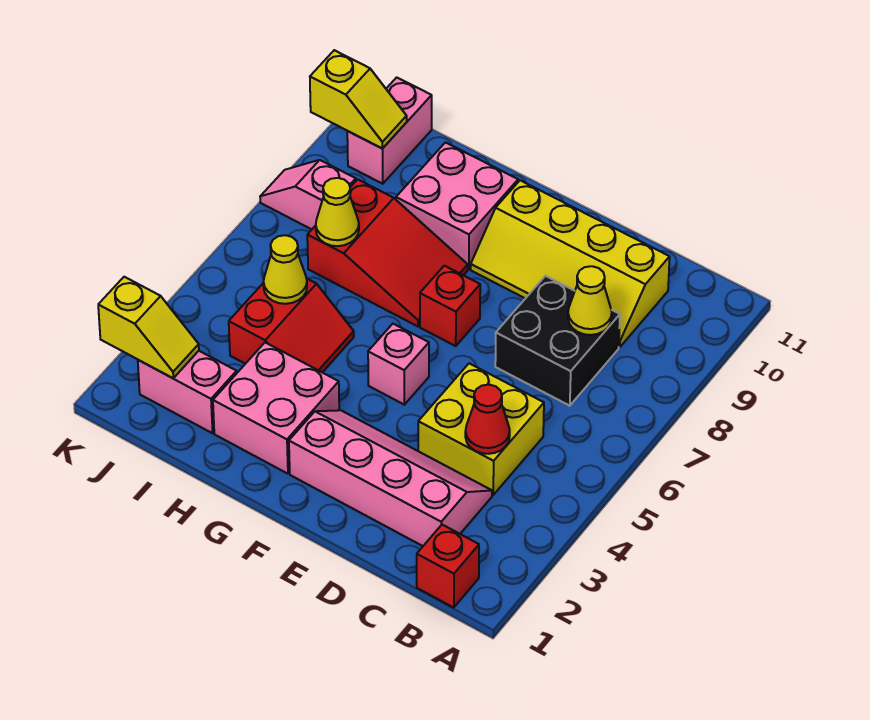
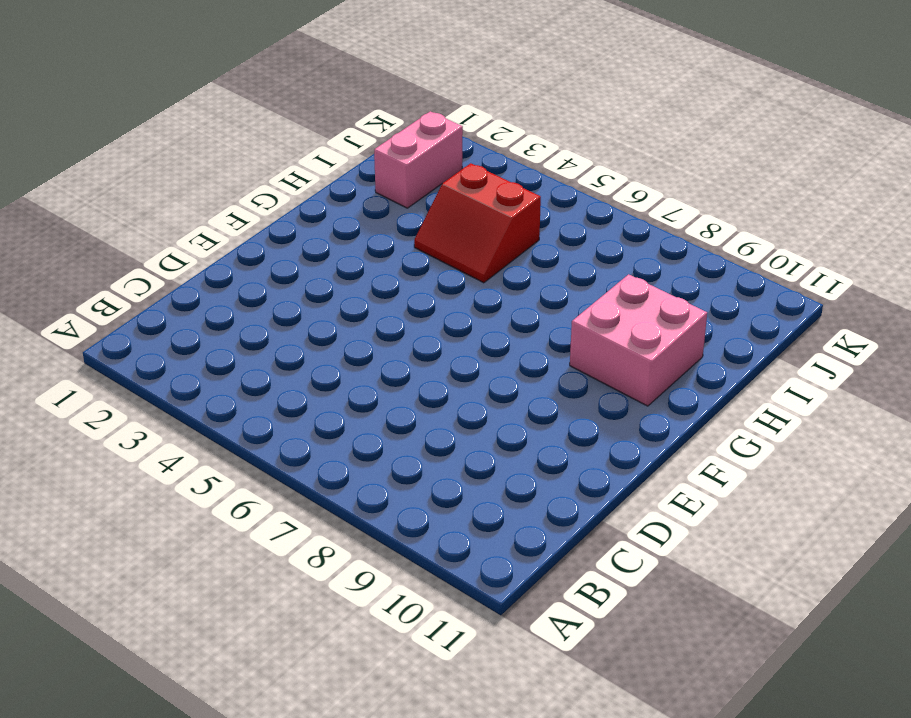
none -> red brick B1 level 1
none -> pink slope C2:F3 level 1 top 2
none -> yellow brick C4:D5 level 1

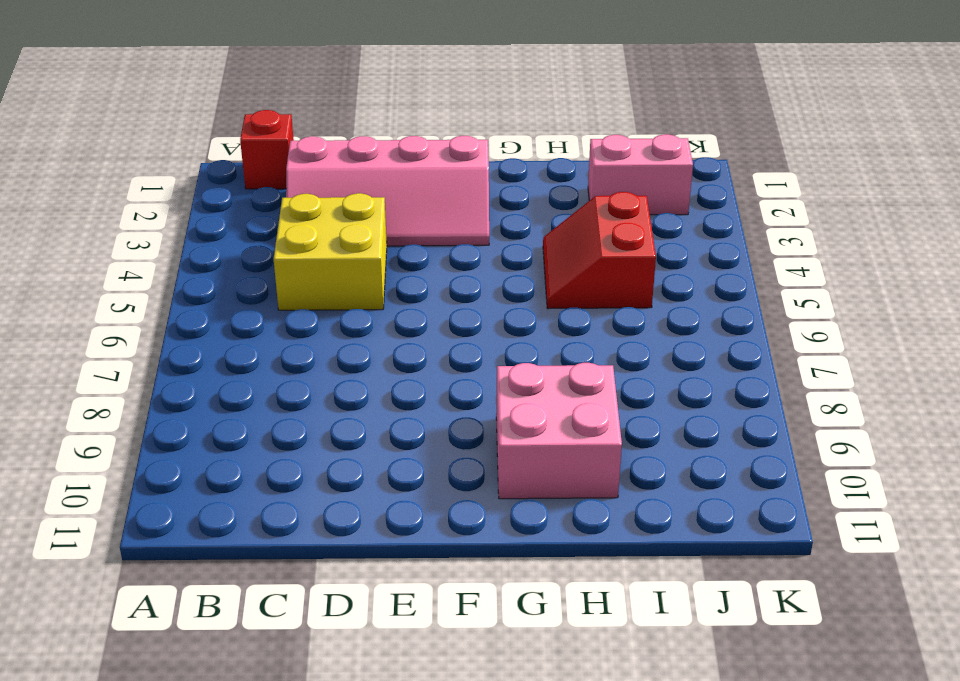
none -> black brick C7:D8 level 1
none -> yellow slope C9:F10 level 1 top 10
none -> pink brick F5 level 1

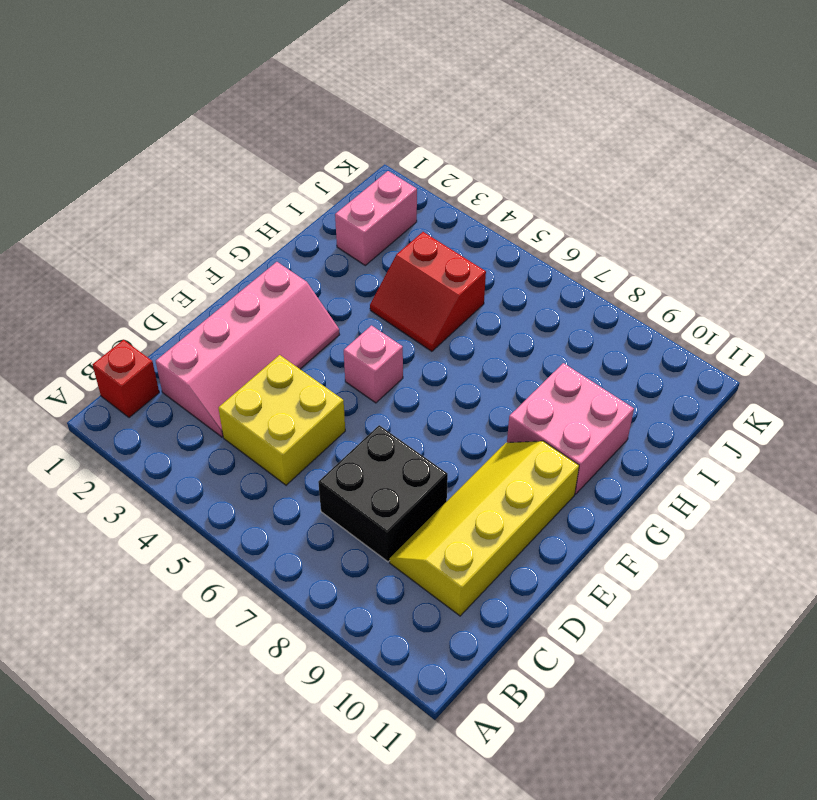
none -> red brick F7 level 1
none -> pink brick G2:H3 level 1
none -> red slope G7:I8 level 1 top I

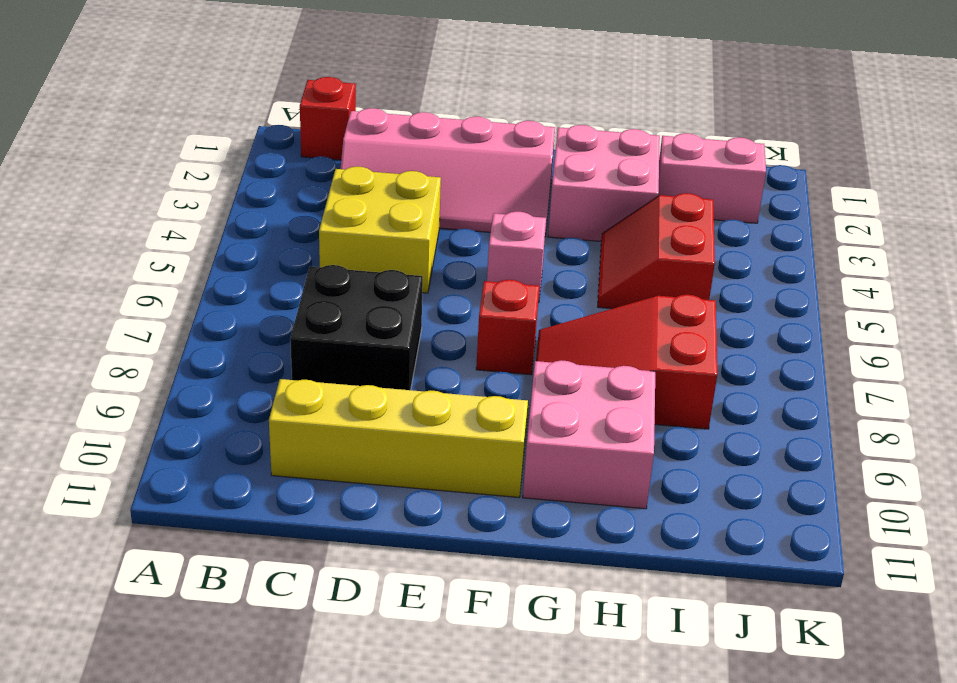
none -> pink slope J8:K8 level 1 top J
none -> pink brick J10:J11 level 1
none -> red cone C4 level 2

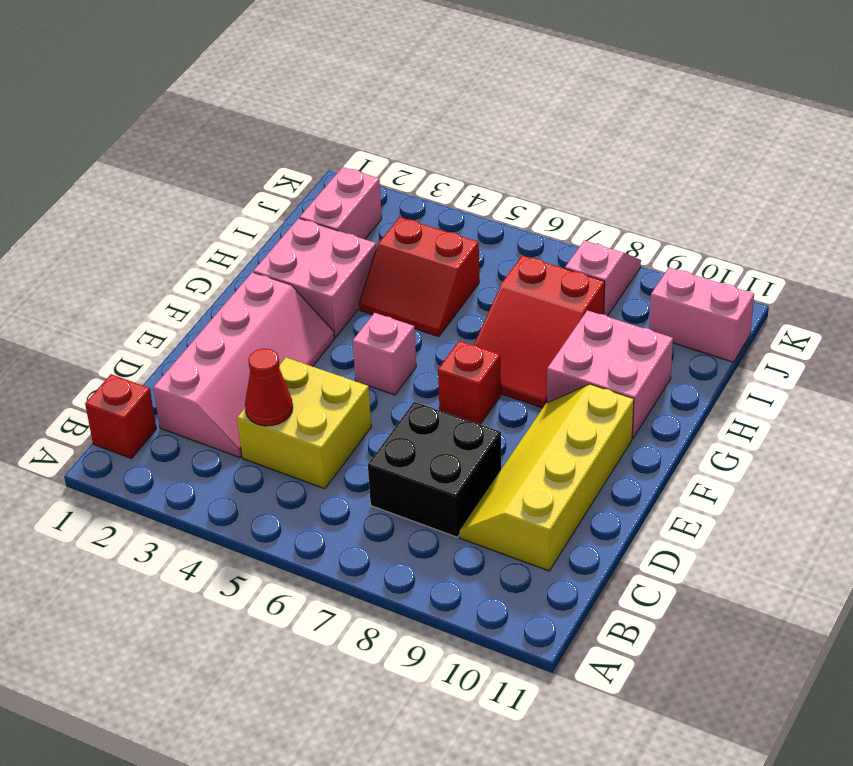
none -> yellow cone C8 level 2
none -> yellow cone I5 level 2
none -> yellow cone I7 level 2

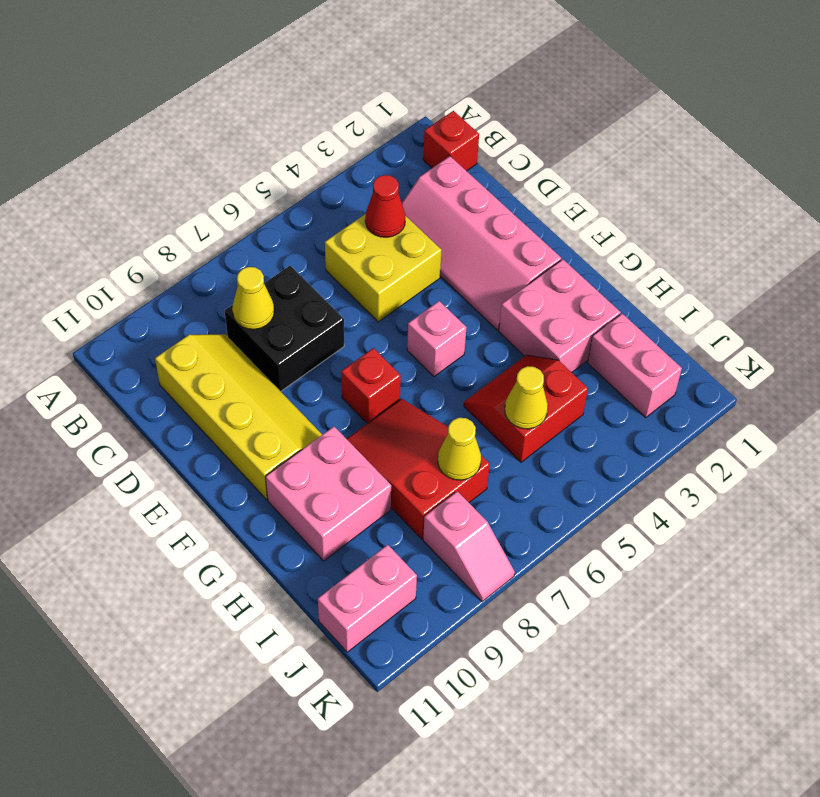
none -> yellow slope J2:K2 level 2 top K
none -> yellow slope J10:K10 level 2 top K

